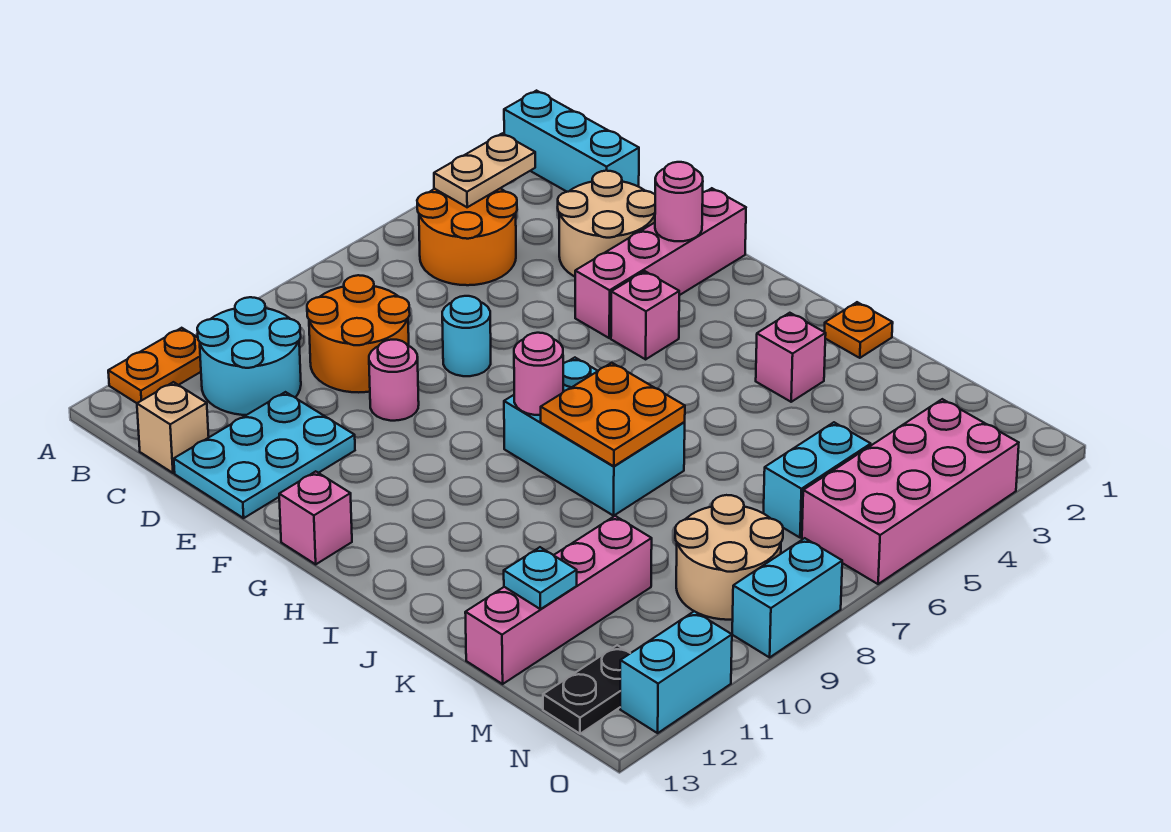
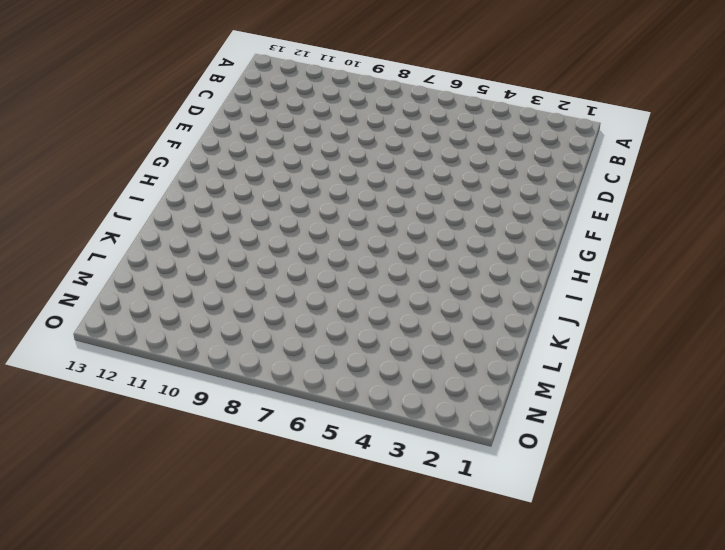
none -> cyan brick A1:C1 level 1
none -> orange plate A11:A12 level 1
none -> orange round brick B4:C5 level 1

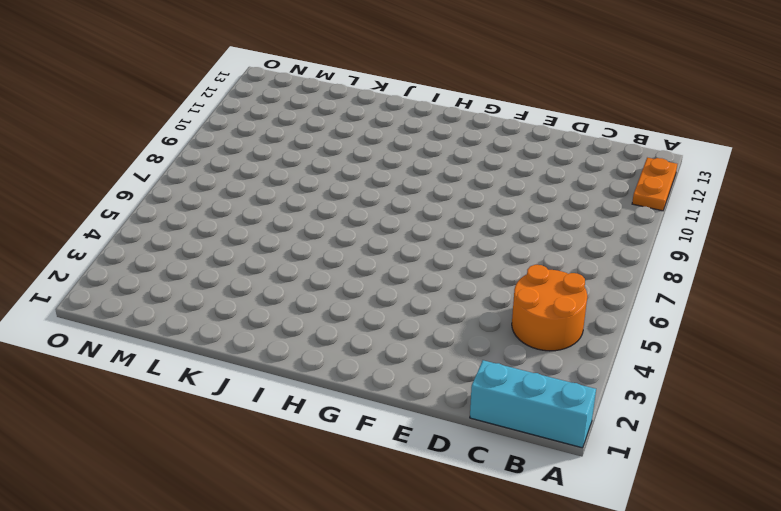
none -> cyan round brick B10:C11 level 1
none -> orange round brick C8:D9 level 1
none -> tan brick C13 level 1

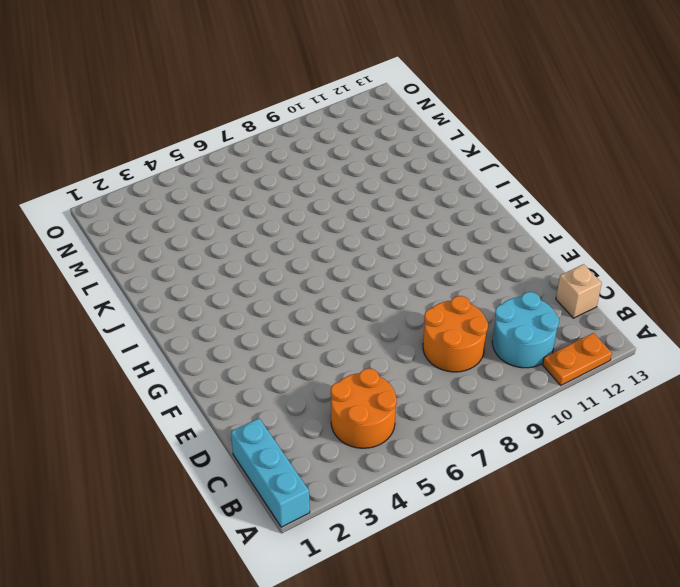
none -> tan round brick D2:E3 level 1
none -> cyan plate D11:E13 level 1
none -> cyan round brick E7 level 1

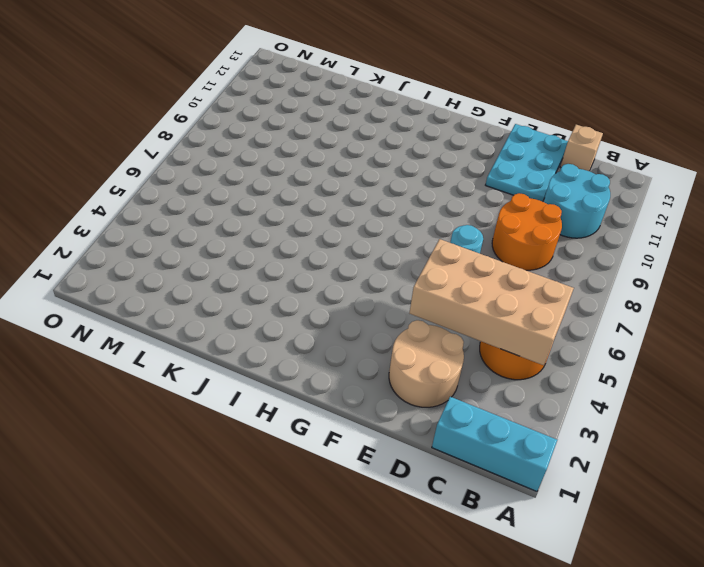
tan brick B4:E5 level 2 -> tan plate B3:B4 level 2
none -> orange plate A11:A12 level 1
none -> pink round brick E9 level 1
none -> pink brick F1:F4 level 1

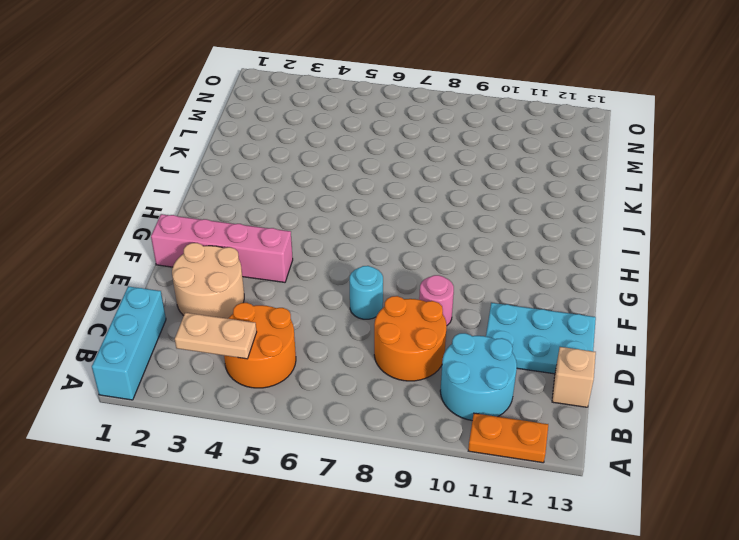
none -> pink brick G4 level 1
none -> pink brick G13 level 1
none -> cyan brick H7:J8 level 1

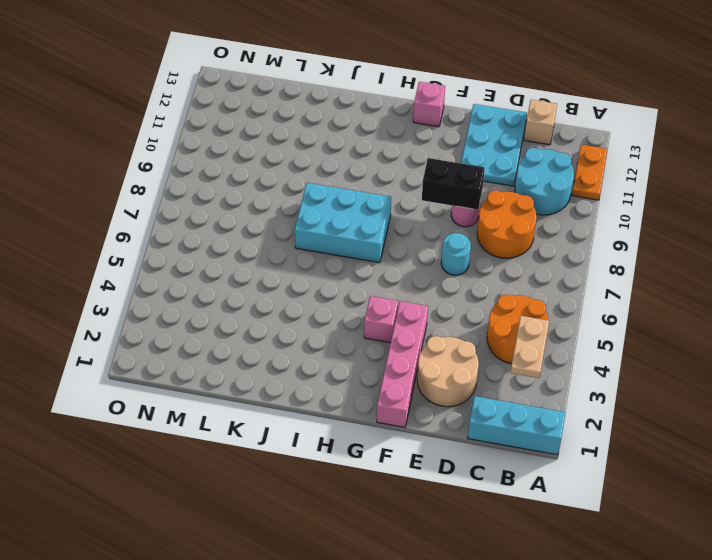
black brick E9:F9 level 2 -> none
none -> orange plate J1 level 1
none -> pink brick J3 level 1
none -> pink brick L10:L13 level 1

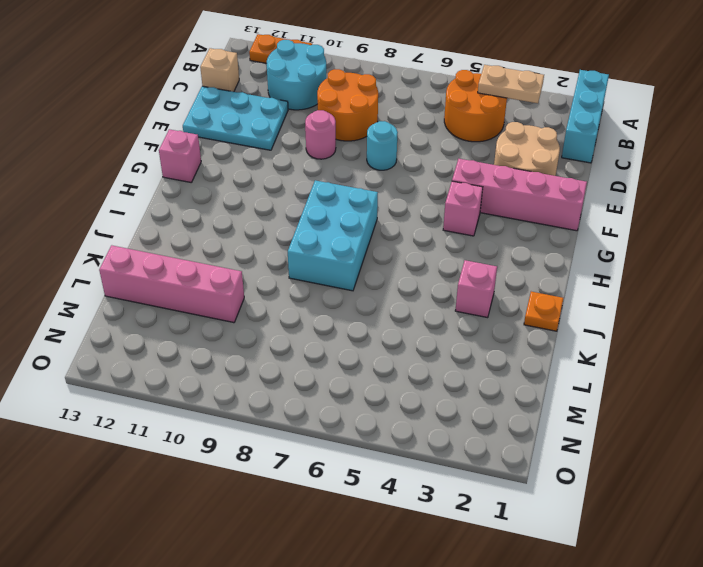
none -> cyan brick M5:M6 level 1
none -> tan round brick M8:N9 level 1
none -> pink brick N3:O6 level 1

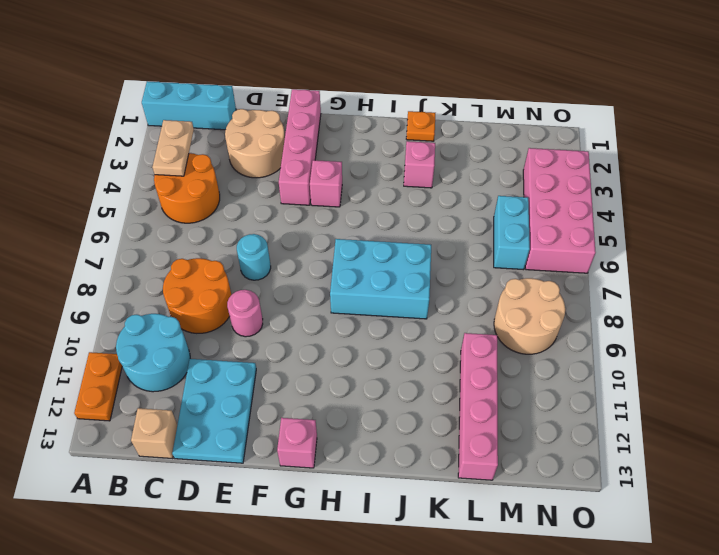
none -> black plate N12:N13 level 1
none -> cyan brick O8:O9 level 1
none -> cyan brick O11:O12 level 1

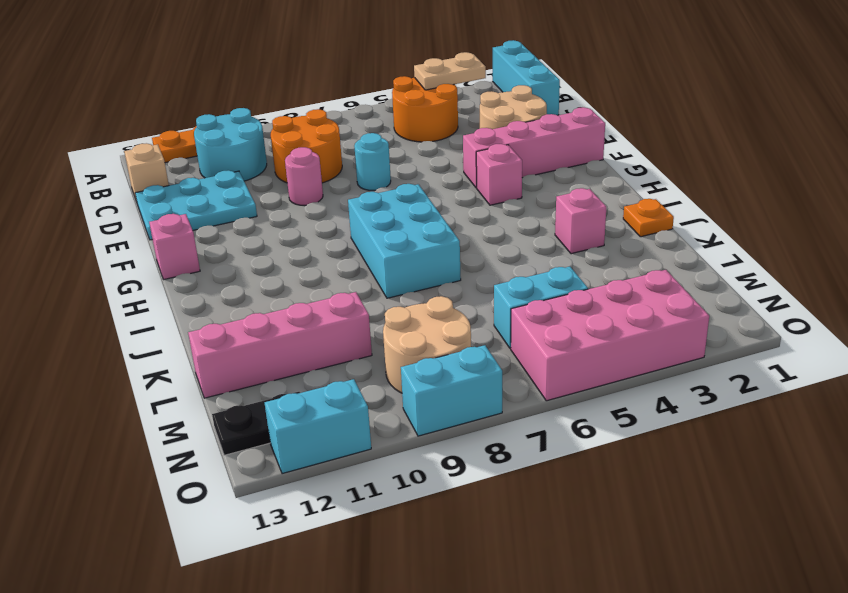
none -> pink round brick F2 level 2
none -> pink round brick H8 level 2
none -> orange plate I7:J8 level 2

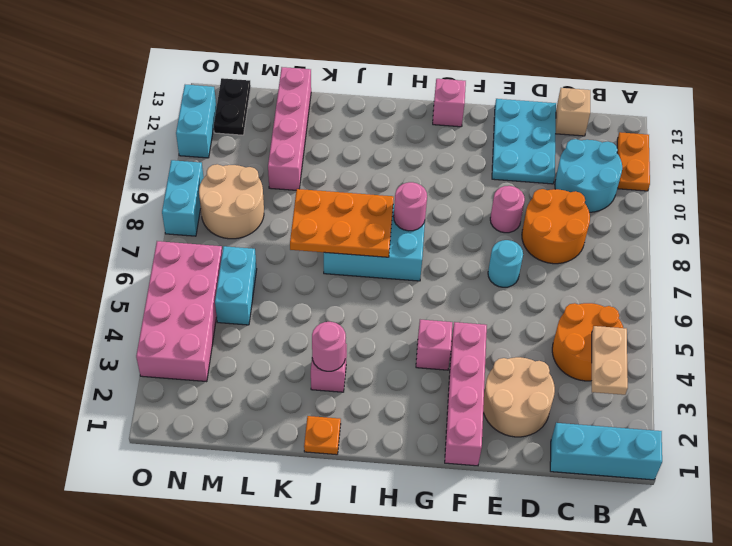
orange plate I7:K8 level 2 -> orange plate I7:J8 level 2
pink round brick J3 level 2 -> pink round brick F2 level 2
none -> cyan plate L12 level 2

